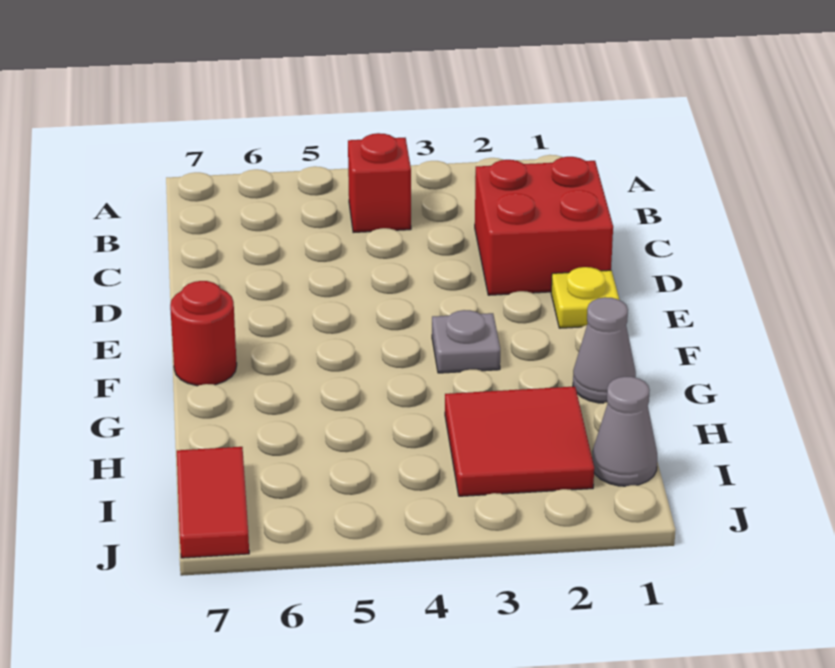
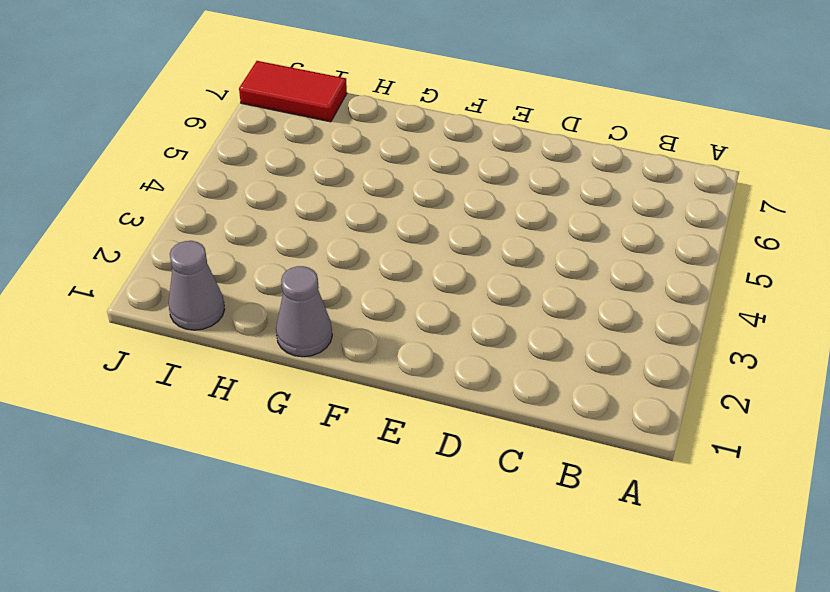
none -> red brick B4 level 1
none -> red brick C1:D2 level 1

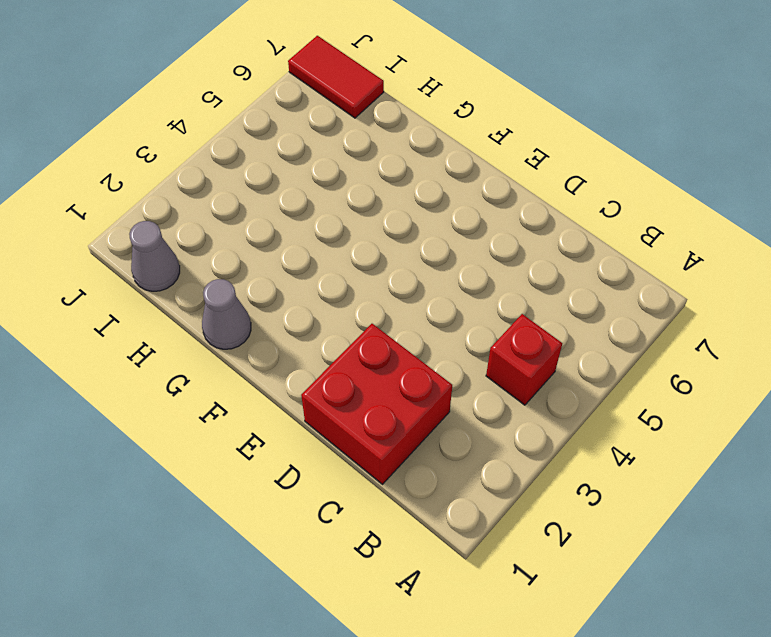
none -> yellow plate E1 level 1
none -> grey plate F3 level 1

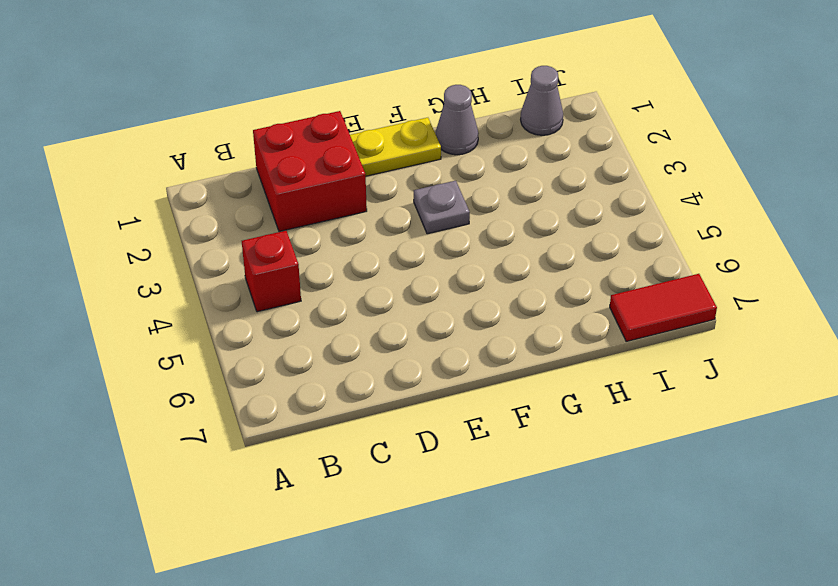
yellow plate E1:F1 level 1 -> yellow plate E1 level 1
none -> red round brick F7 level 1
none -> red tile H2:I3 level 1

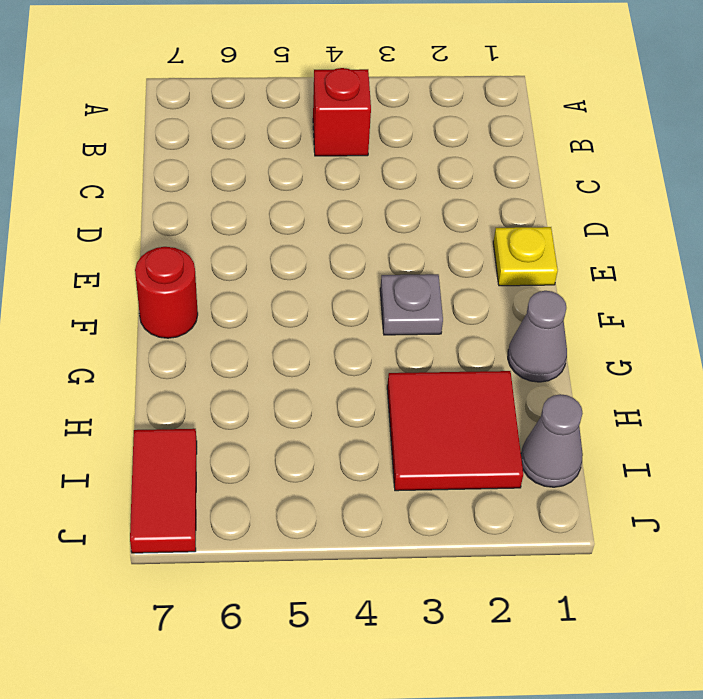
none -> red brick C1:D2 level 1

